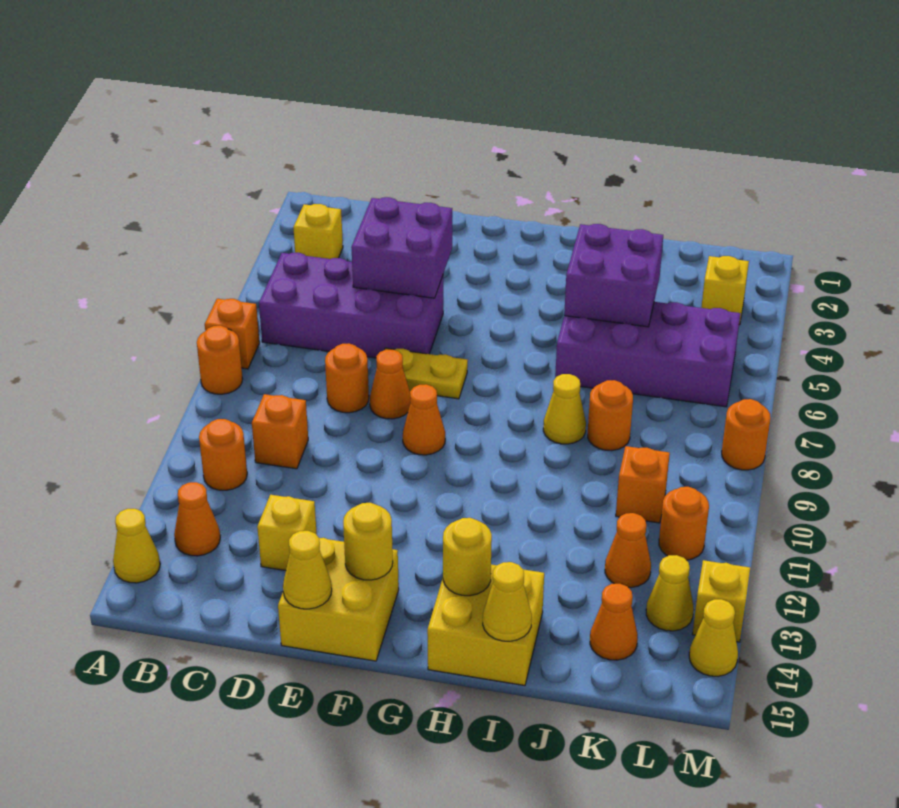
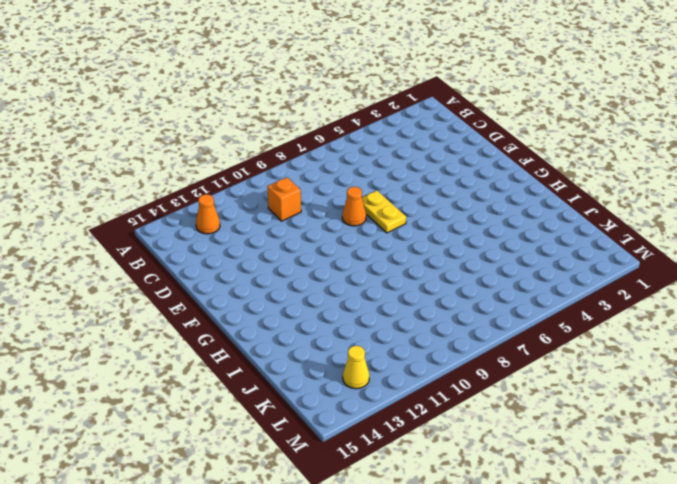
none -> orange brick A7 level 1
none -> orange round brick A8 level 1
none -> yellow cone A14 level 1
none -> yellow brick B3 level 1

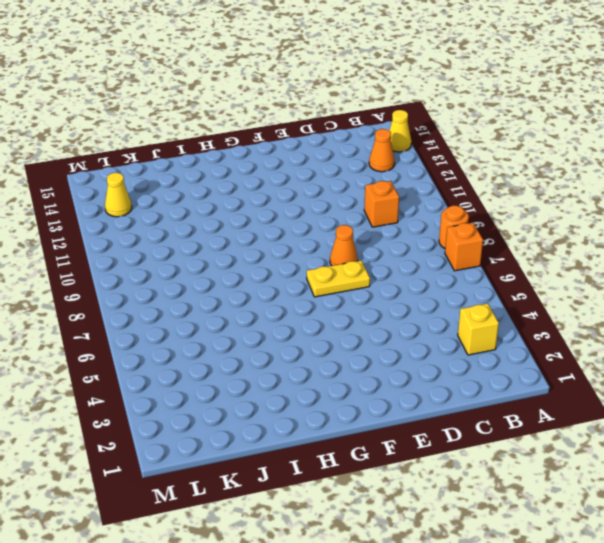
none -> purple brick B5:E6 level 1
none -> orange round brick B11 level 1
none -> orange round brick D8 level 1
none -> yellow brick D13 level 1

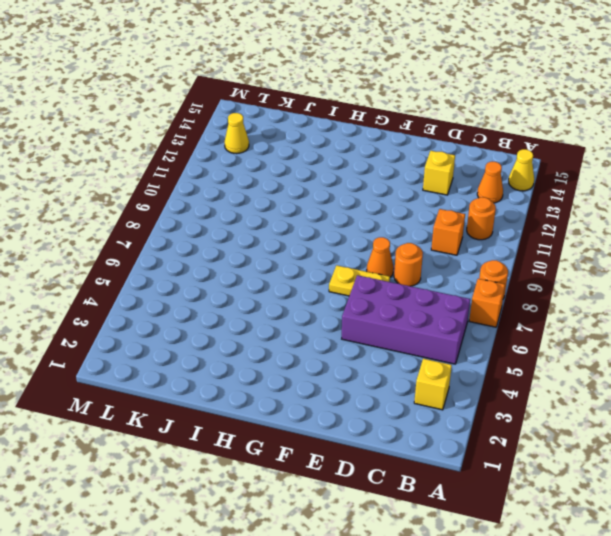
none -> yellow brick E14:F15 level 1
none -> orange cone F9 level 1
none -> yellow brick H14:I15 level 1
none -> purple brick I5:L6 level 1

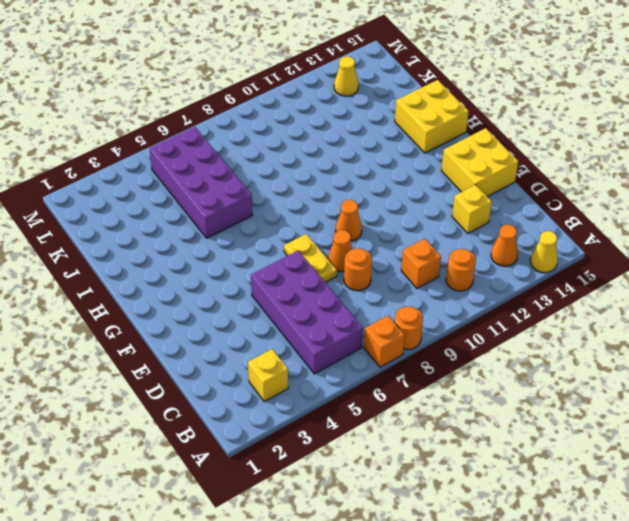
none -> yellow cone I8 level 1
none -> orange round brick J8 level 1
none -> orange brick K10 level 1
none -> orange cone K12 level 1

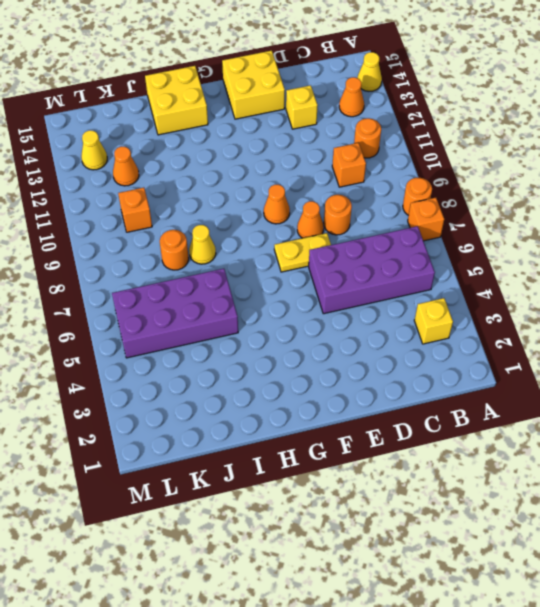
none -> orange cone K14 level 1
none -> yellow brick L3 level 1
none -> orange round brick L11 level 1
none -> orange round brick M8 level 1

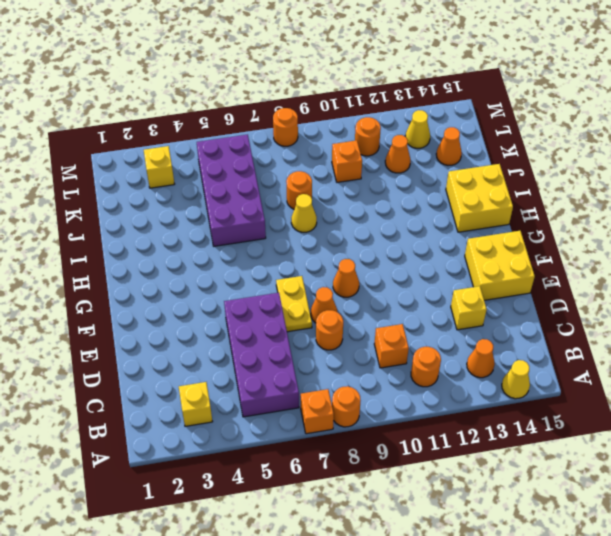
none -> yellow brick M13 level 1
none -> yellow cone M14 level 1
none -> purple brick D4:E5 level 2
none -> yellow cone E15 level 2

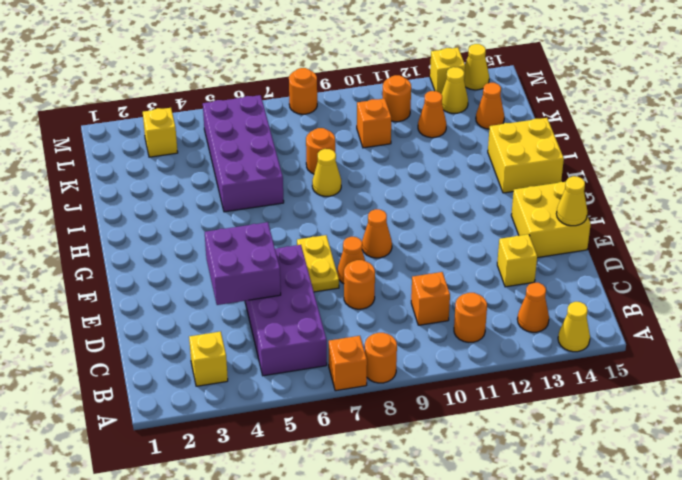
none -> yellow round brick F14 level 2
none -> yellow round brick H14 level 2
none -> purple brick I4:J5 level 2
none -> yellow cone I15 level 2

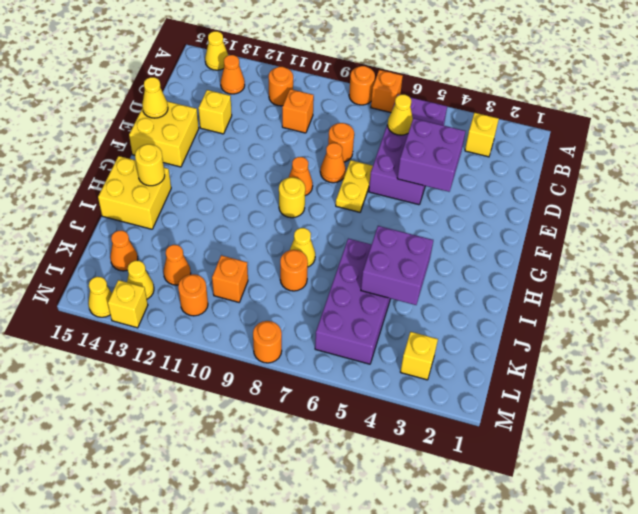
yellow cone C6 level 2 -> yellow cone I15 level 2
yellow round brick G9 level 1 -> yellow round brick F14 level 2

